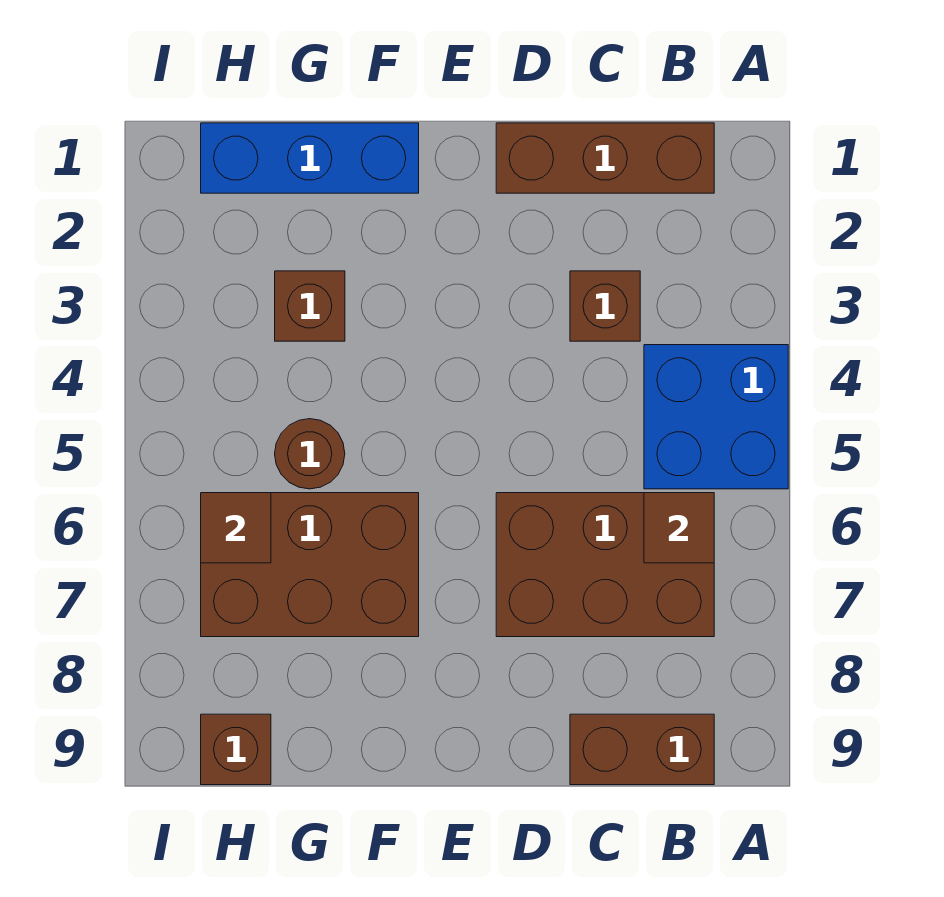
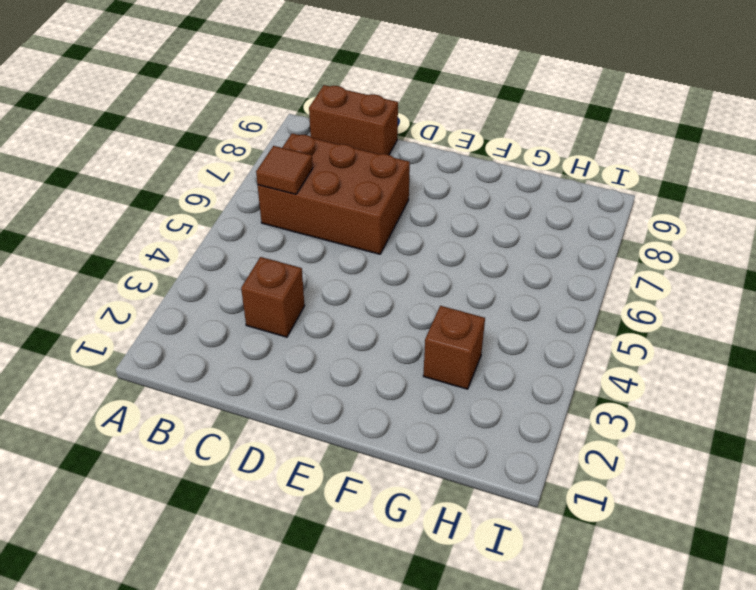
none -> blue brick A4:B5 level 1
none -> brown brick B1:D1 level 1
none -> blue brick F1:H1 level 1

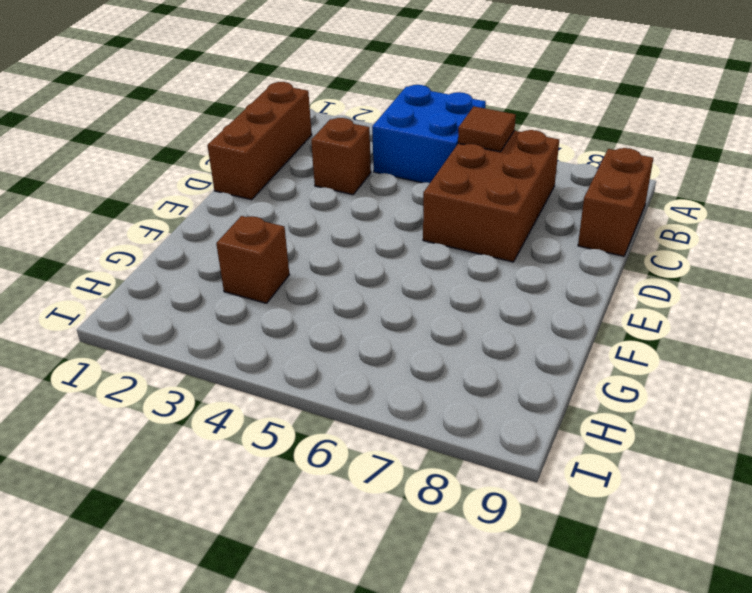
none -> blue brick F1:H1 level 1
none -> brown brick F6:H7 level 1
none -> brown round brick G5 level 1

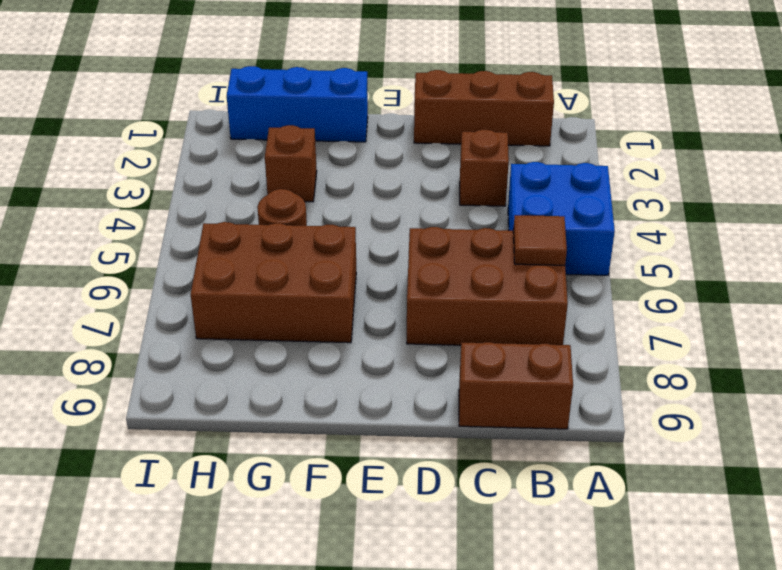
none -> brown brick H9 level 1
none -> brown tile H6 level 2

